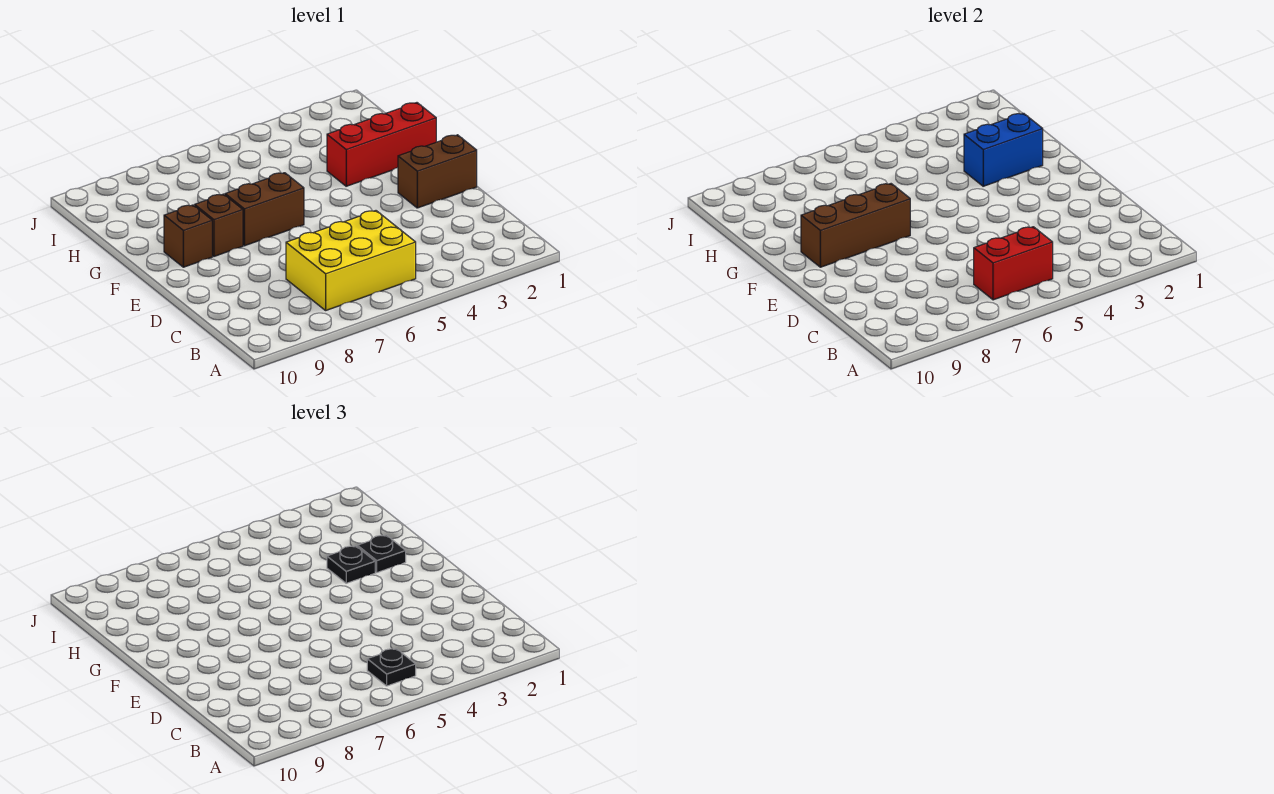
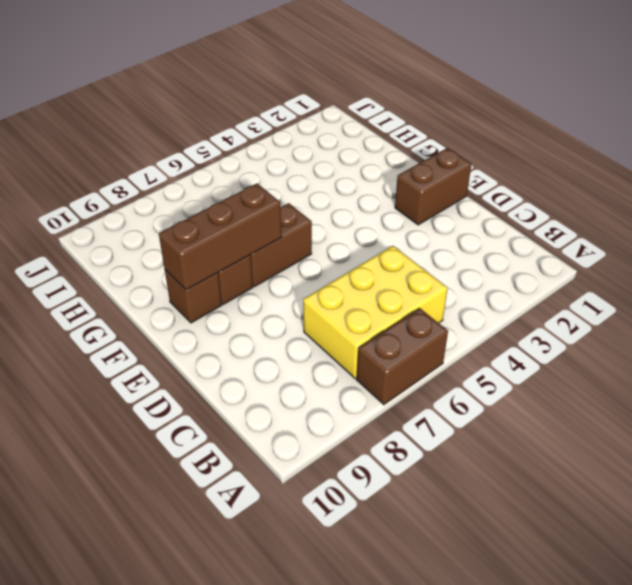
brown brick A6:A7 level 1 -> none
none -> red brick G1:G3 level 1
none -> red brick B5:B6 level 2
none -> blue brick G2:G3 level 2

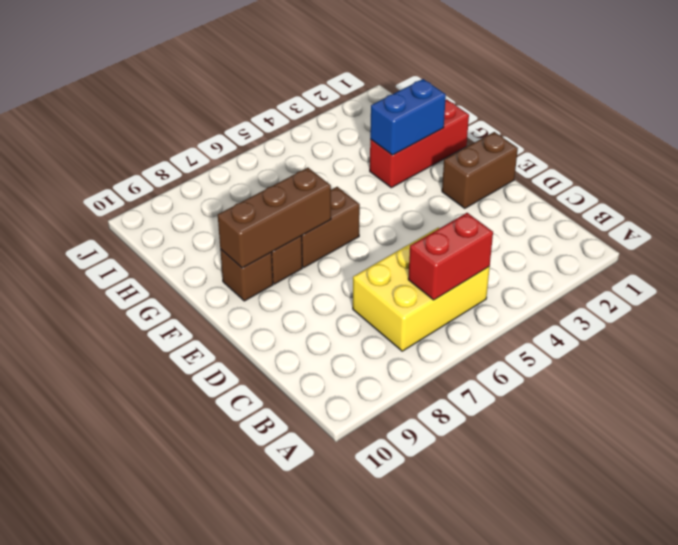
none -> black plate B5 level 3
none -> black plate G2 level 3
none -> black plate G3 level 3

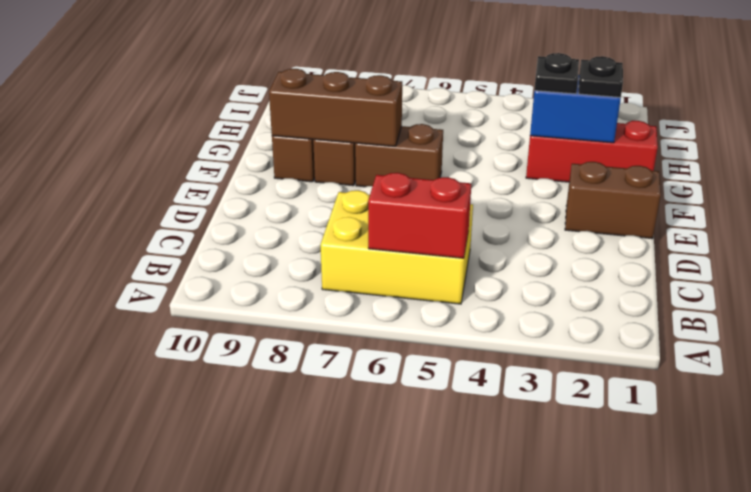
none -> black plate B5 level 3

